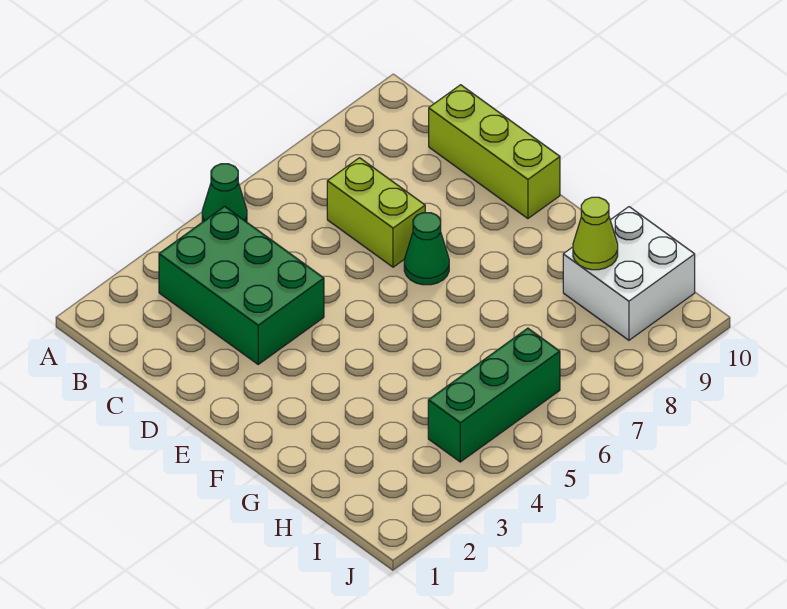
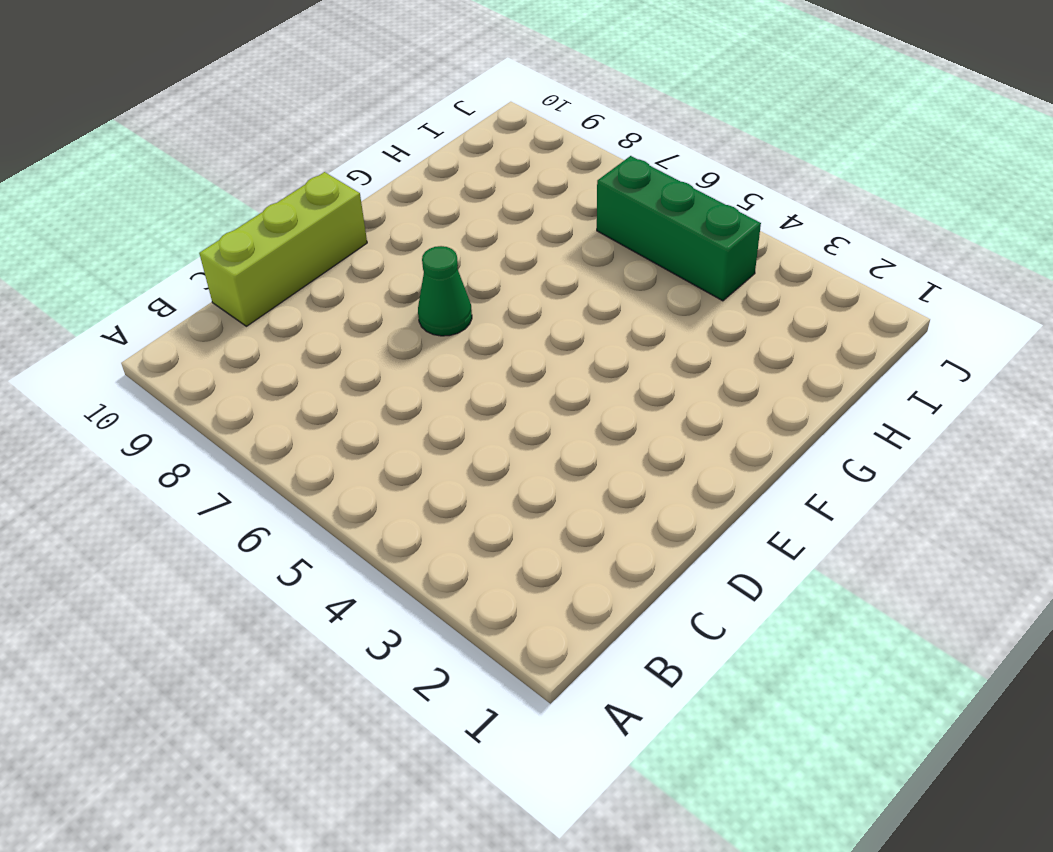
none -> green cone A5 level 1
none -> green brick B3:D4 level 1

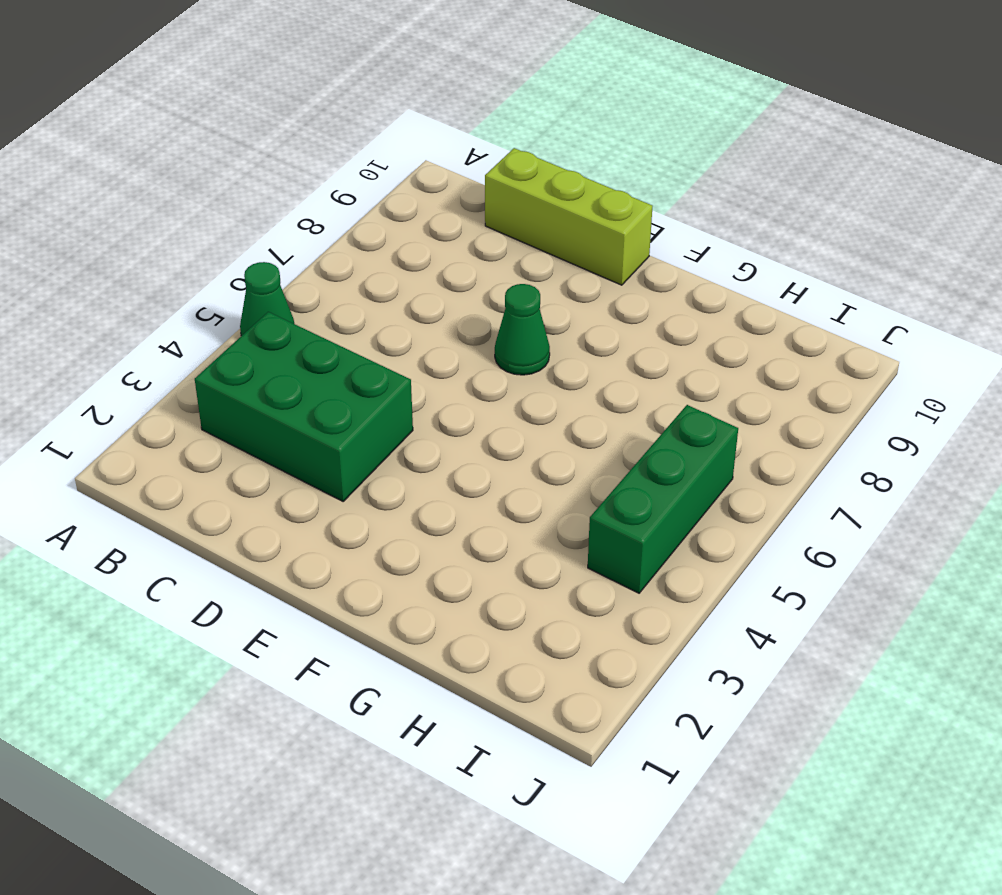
none -> lime brick C7:D7 level 1
none -> white brick H9:I10 level 1

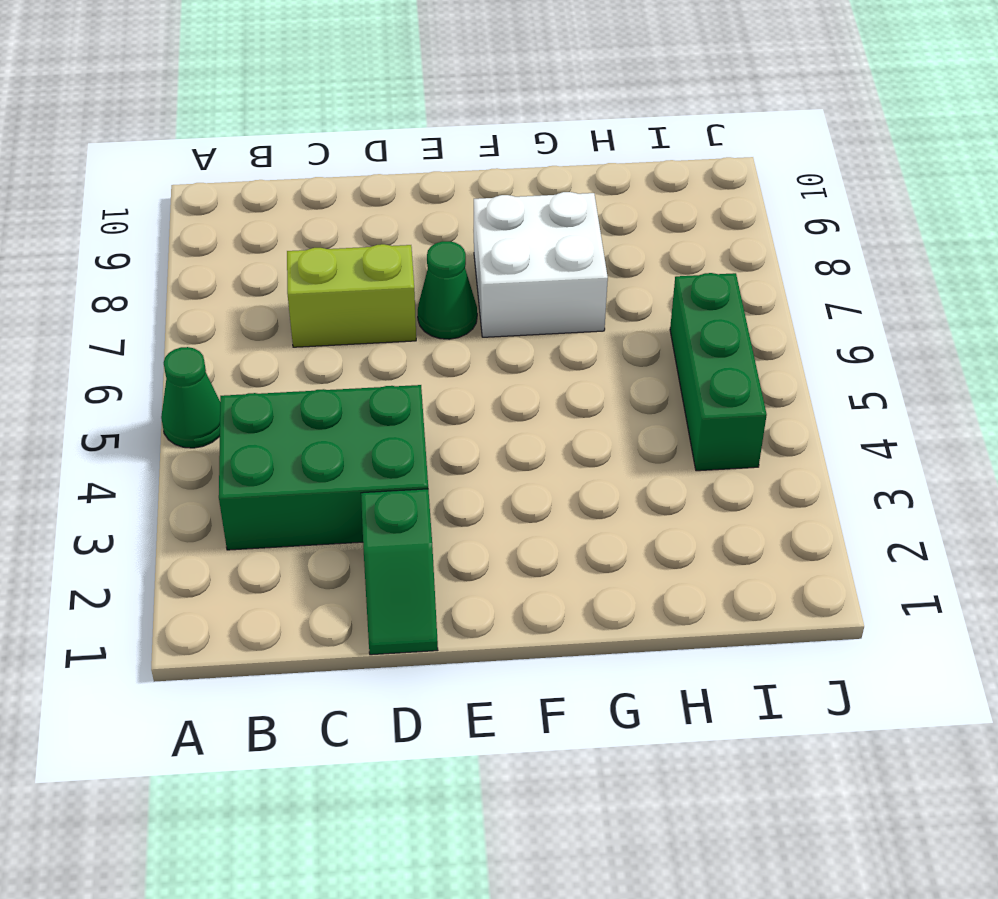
green slope D1:D2 level 1 top 2 -> none
white brick F7:G8 level 1 -> white brick H9:I10 level 1
none -> lime brick C10:E10 level 1
none -> lime cone H9 level 2

